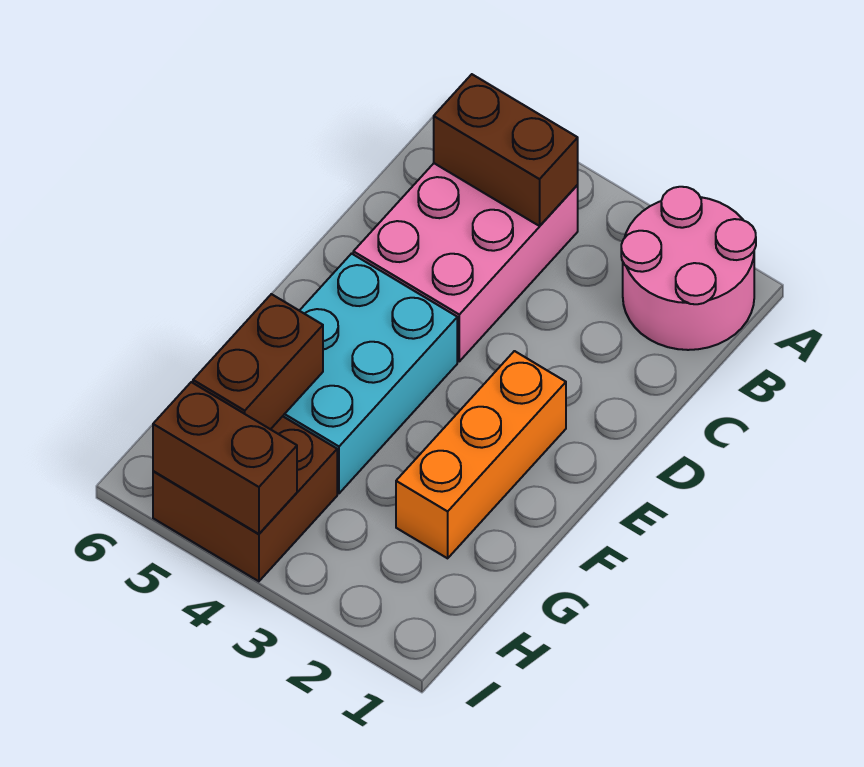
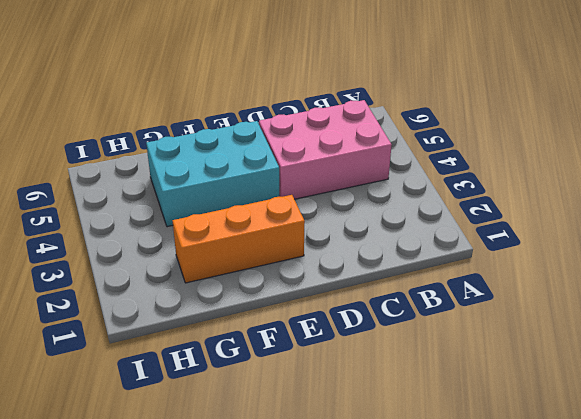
none -> pink round brick A1:B2 level 1
none -> brown brick H4:I5 level 1

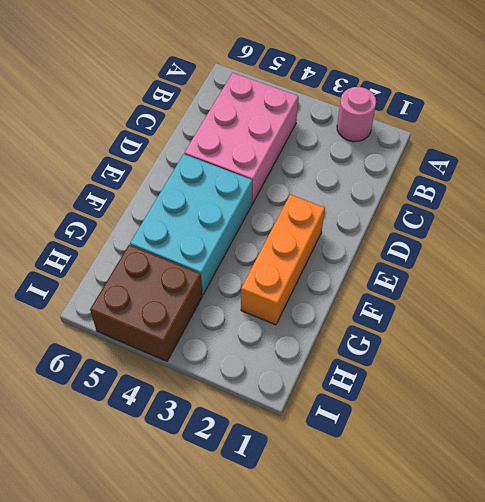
pink round brick A2 level 1 -> pink round brick A1:B2 level 1
none -> brown brick B4:B5 level 2
none -> brown brick G5:H5 level 2

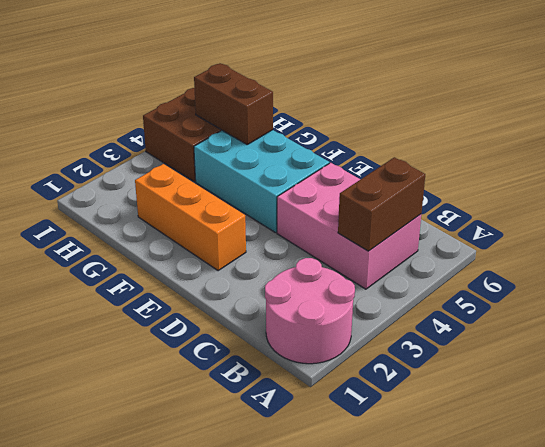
none -> brown brick I4:I5 level 2

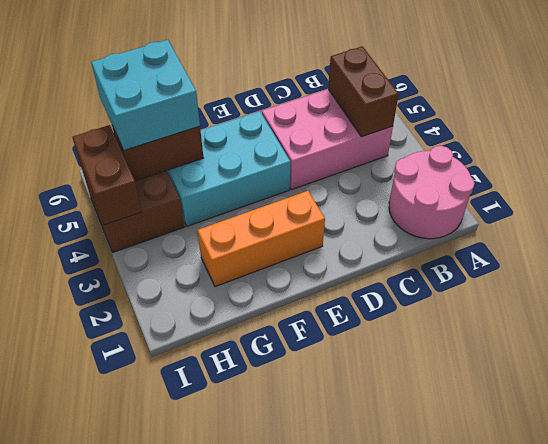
cyan brick G5:H6 level 3 -> none

